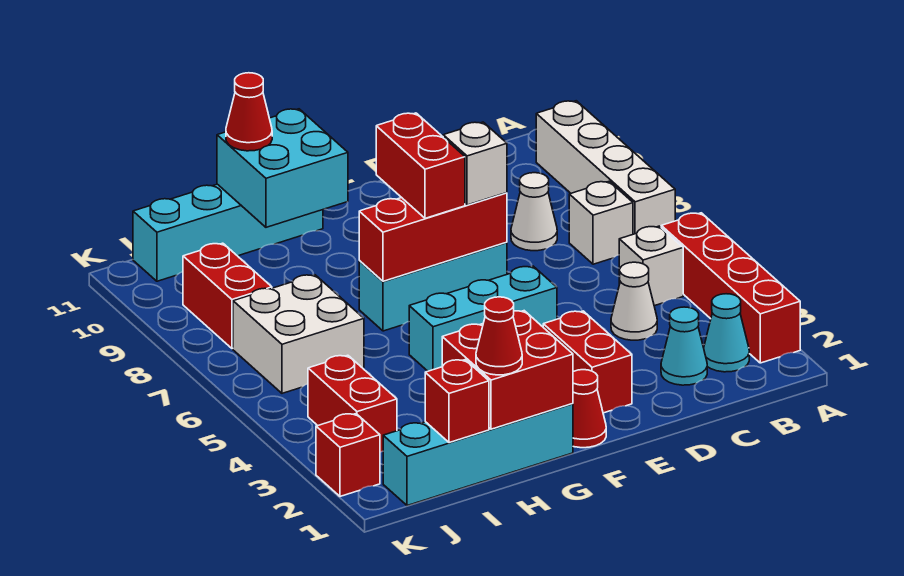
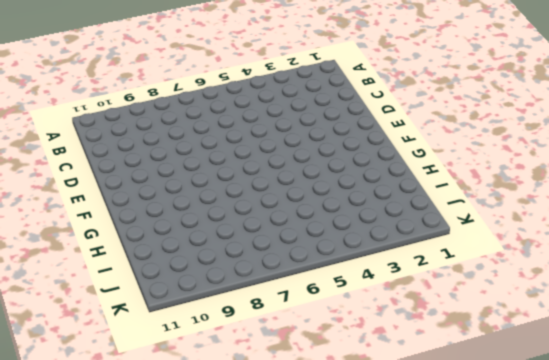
none -> red brick A2:A5 level 1
none -> white brick A7:A10 level 1
none -> cyan cone B2 level 1

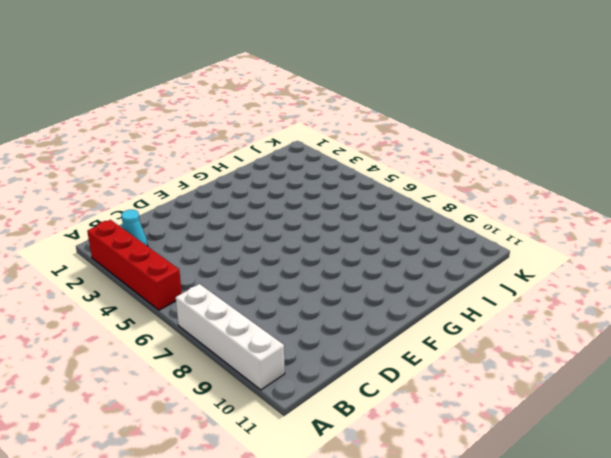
none -> white brick B5 level 1
none -> white brick B7 level 1
none -> cyan cone C2 level 1

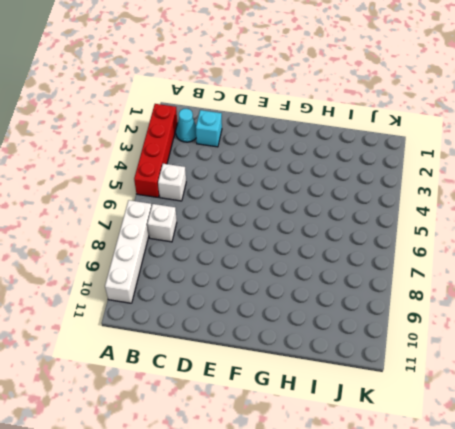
cyan brick C2 level 1 -> cyan cone C2 level 1
none -> white cone C4 level 1
none -> white cone C8 level 1
none -> red brick E2:E3 level 1

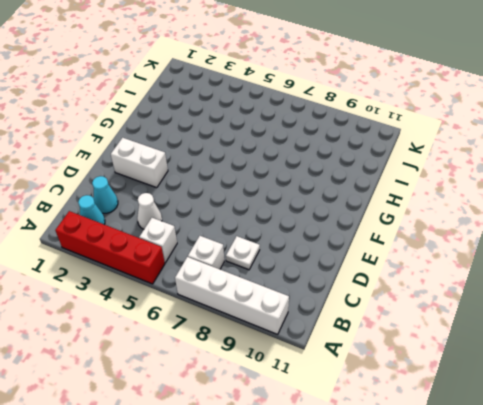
white plate C8 level 1 -> white cone C8 level 1
white brick E2:E3 level 1 -> red brick E2:E3 level 1
none -> cyan brick E5:G5 level 1
none -> cyan brick E7:G7 level 1
none -> red cone F1 level 1

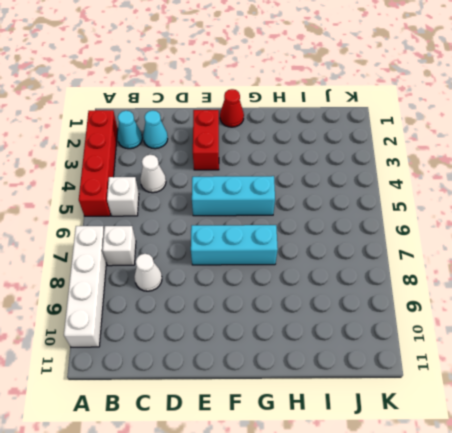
none -> cyan brick G1:J1 level 1
none -> cyan brick G11:J11 level 1
none -> white brick I6:J7 level 1

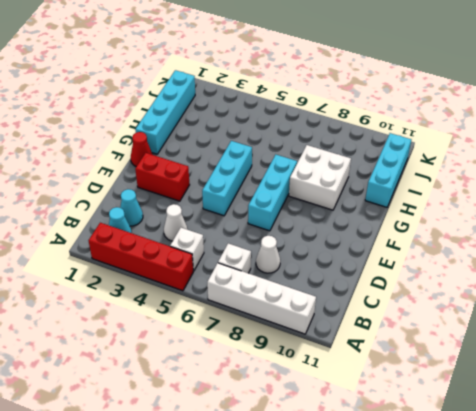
white brick G8:H9 level 1 -> white brick I6:J7 level 1
cyan brick H11:J11 level 1 -> cyan brick G11:J11 level 1
none -> red brick J3:J4 level 1
none -> red brick J8:J9 level 1
none -> red brick K2 level 1

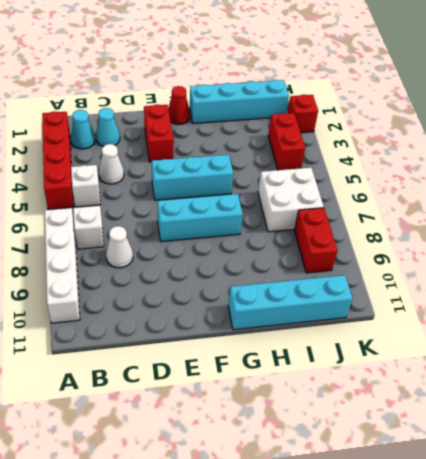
none -> red brick E7:G7 level 2
none -> red brick G1:H2 level 2
none -> cyan brick G10:H11 level 2

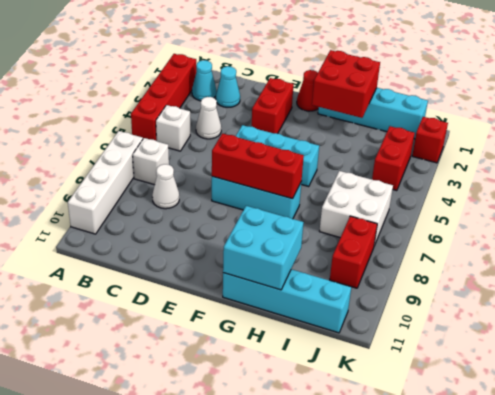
none -> red brick I1 level 2
none -> white brick E7 level 3
none -> red brick F7:F8 level 3

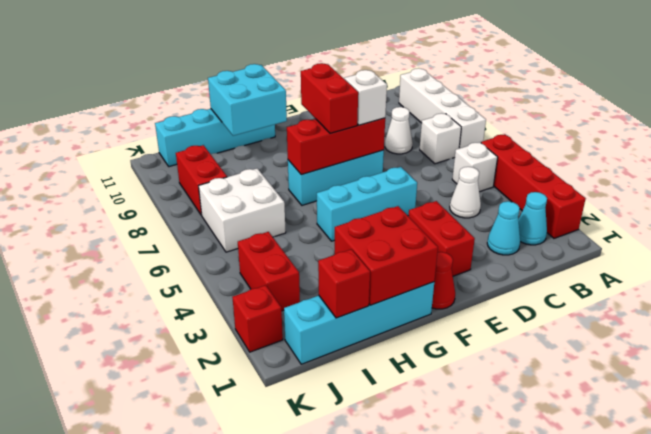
none -> red cone H1 level 3
none -> red cone H11 level 3

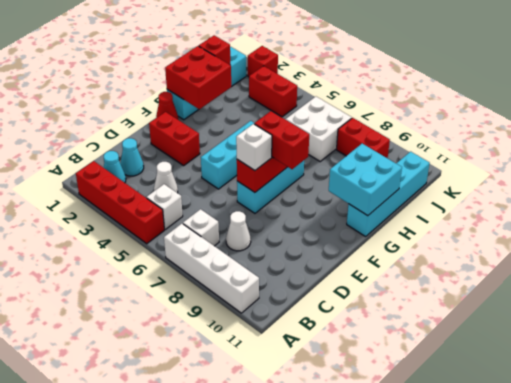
none -> red cone H1 level 3
none -> red cone H11 level 3

